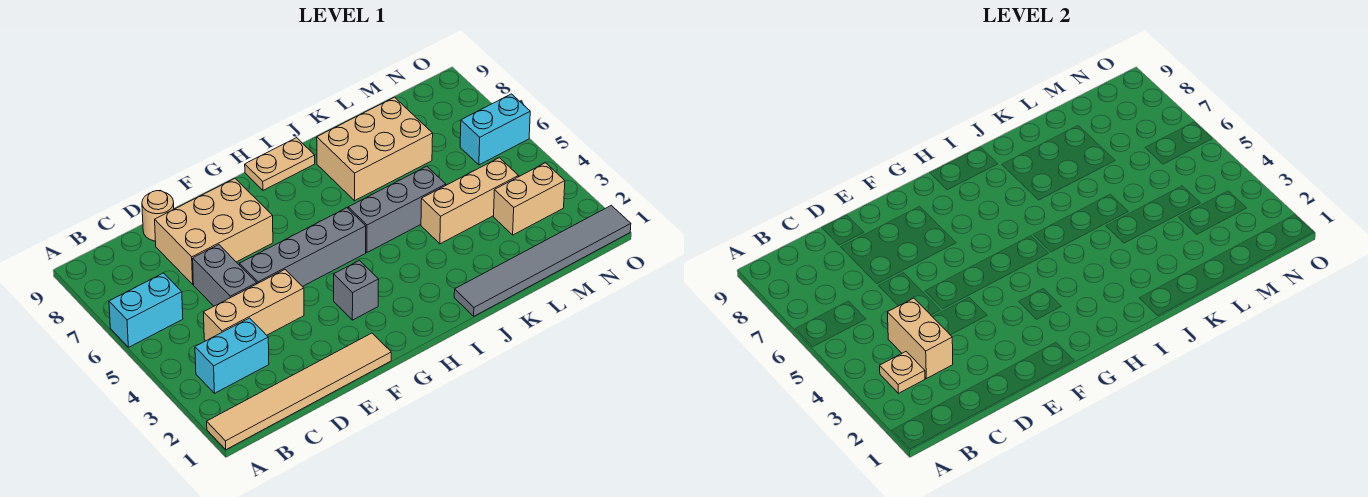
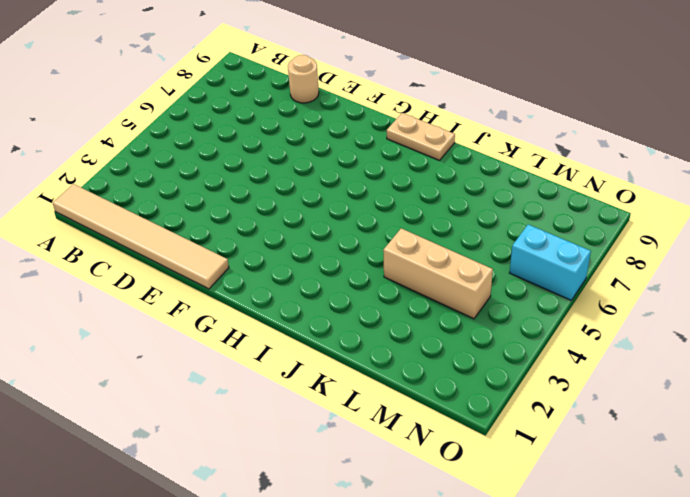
none -> cyan brick A6:B6 level 1
none -> cyan brick B3:C3 level 1
none -> tan brick C4:E4 level 1

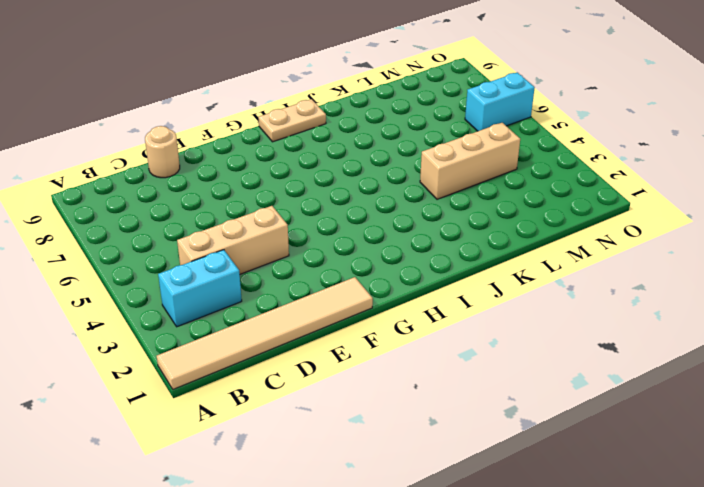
none -> cyan brick A6:B6 level 1
none -> grey brick D5:D6 level 1
none -> tan brick D7:F8 level 1

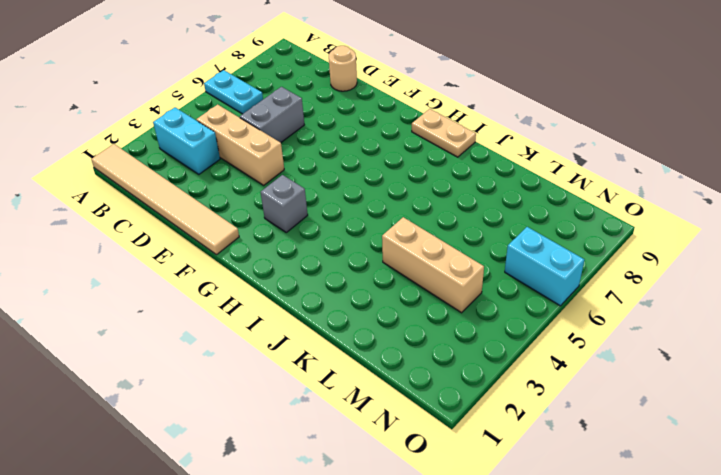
cyan plate A6:B6 level 1 -> cyan brick A6:B6 level 1
none -> tan brick D7:F8 level 1
none -> grey brick E5:H5 level 1
none -> grey brick I5:K5 level 1

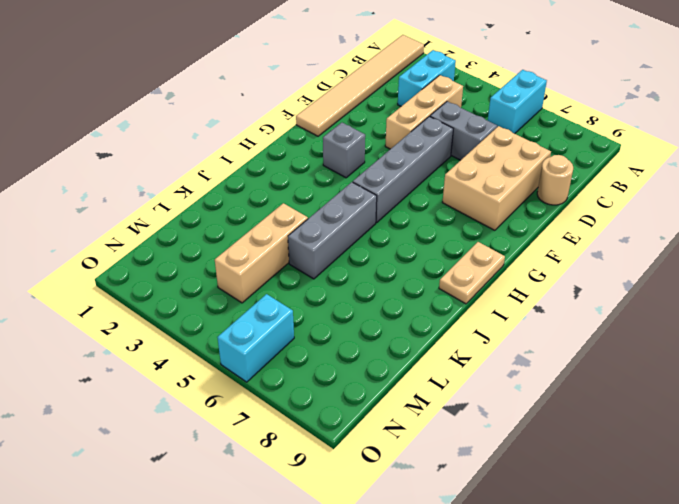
none -> grey tile J1:O1 level 1
none -> tan brick J7:L8 level 1
none -> tan brick M3:N3 level 1

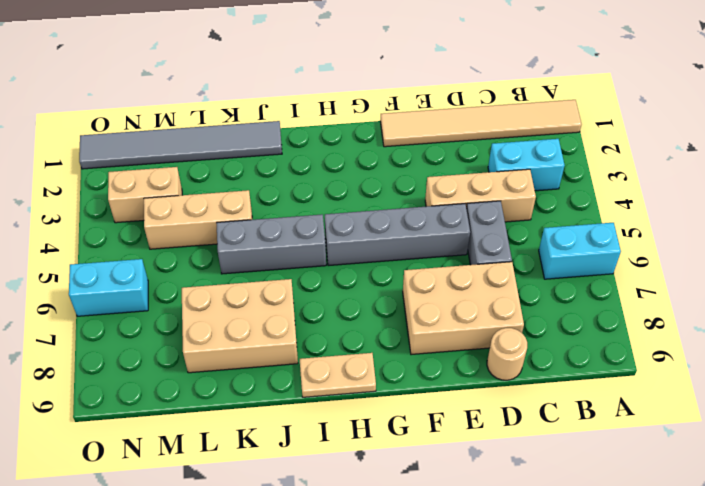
none -> grey brick G3 level 1
none -> tan plate B3 level 2
none -> tan brick C3:C4 level 2

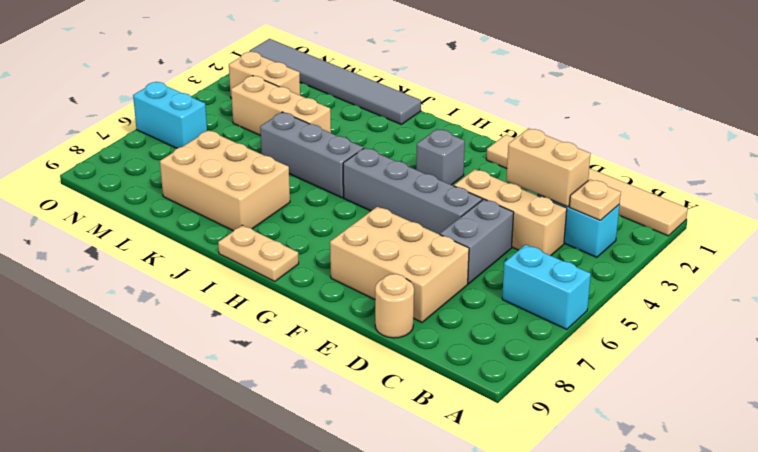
tan brick C3:D3 level 2 -> tan brick C3:C4 level 2

